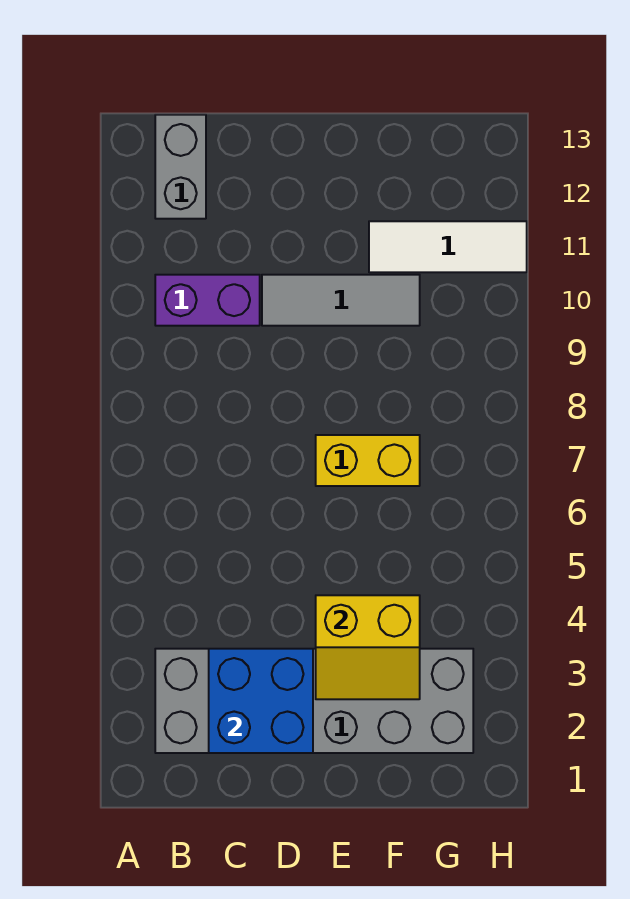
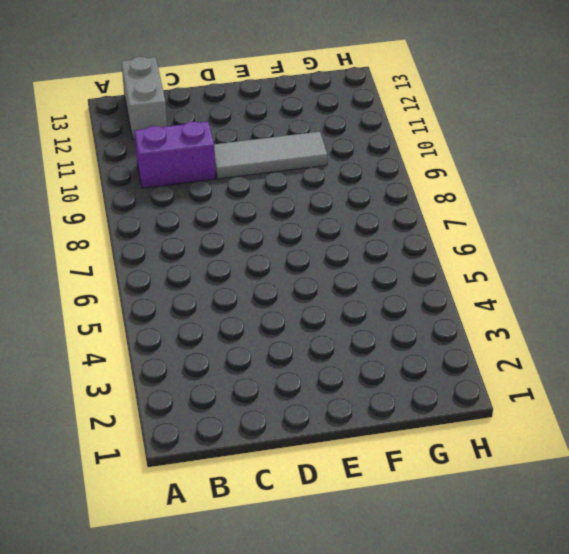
none -> grey brick B2:G3 level 1
none -> yellow brick E7:F7 level 1

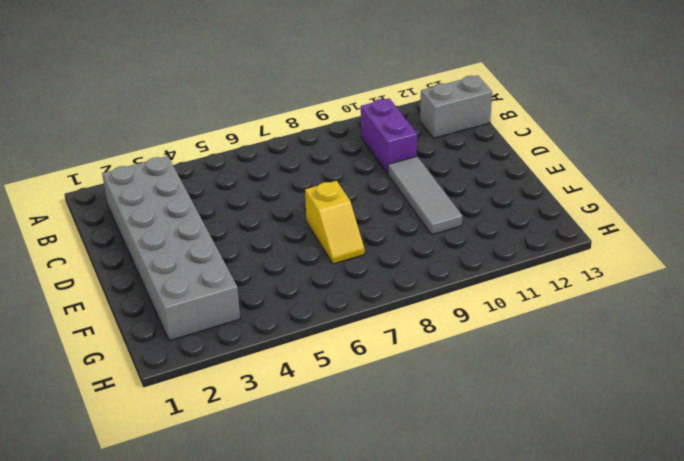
yellow slope E7:F7 level 1 top E -> yellow brick E7:F7 level 1
none -> white tile F11:H11 level 1
none -> blue brick C2:D3 level 2

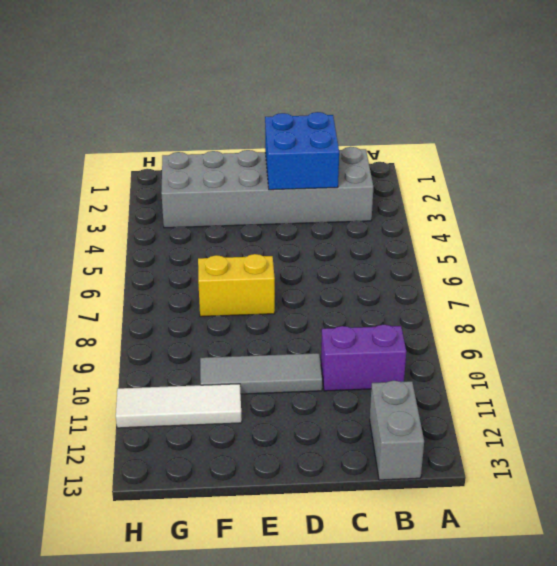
none -> yellow slope E3:F4 level 2 top 4

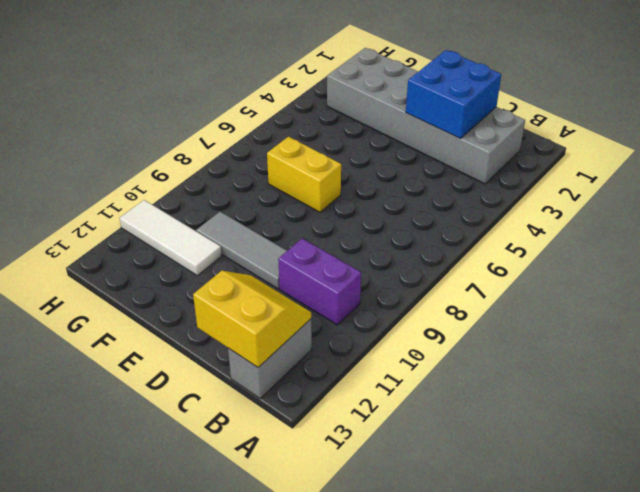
yellow slope B12:C13 level 2 top 13 -> yellow slope E3:F4 level 2 top 4

